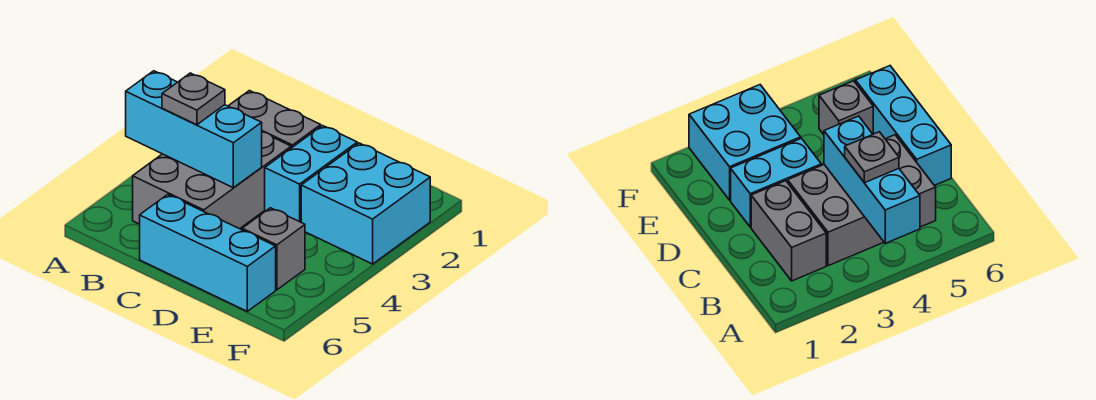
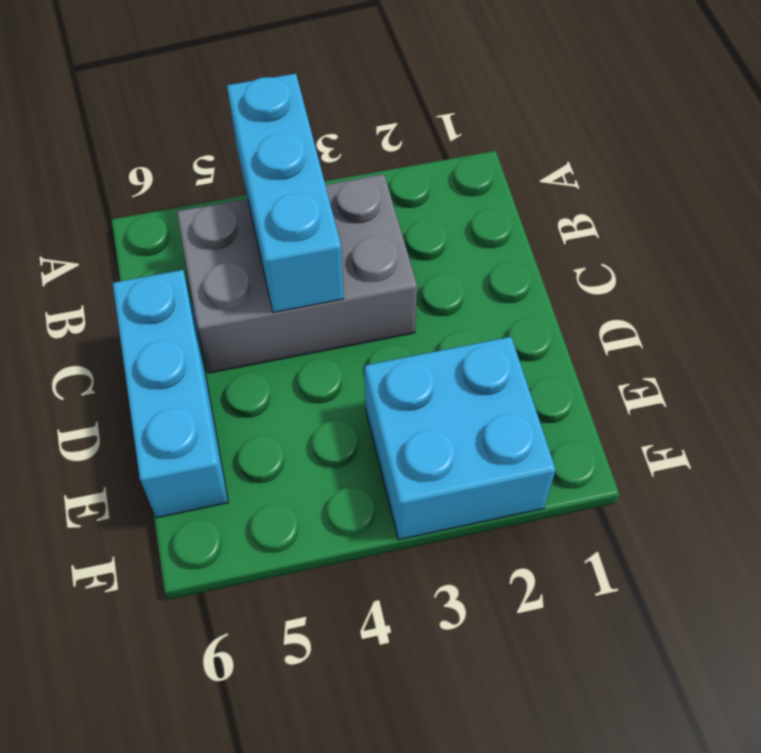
none -> grey brick B2:C2 level 1
none -> cyan brick D2:D3 level 1

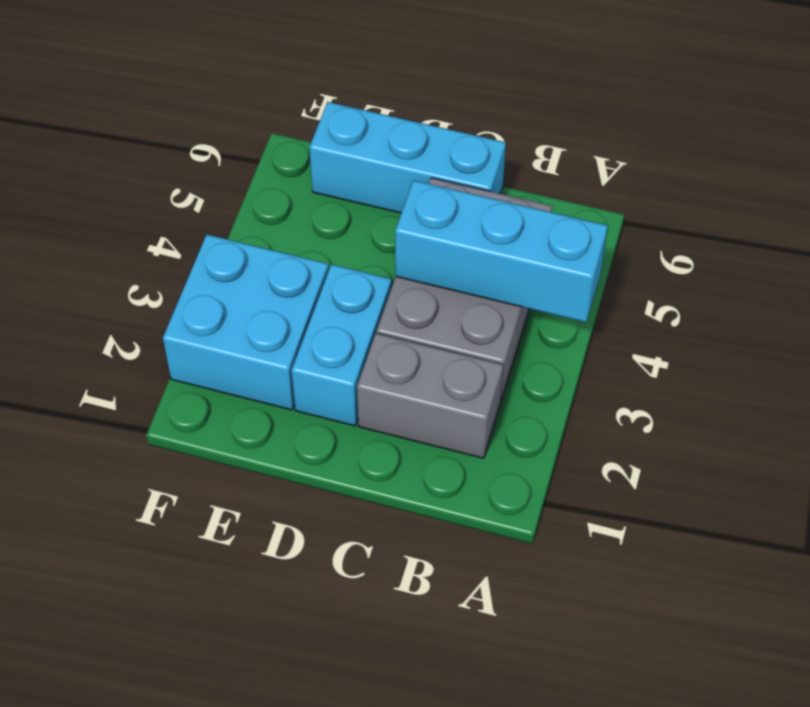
none -> grey brick E5 level 1
none -> grey plate B4 level 3

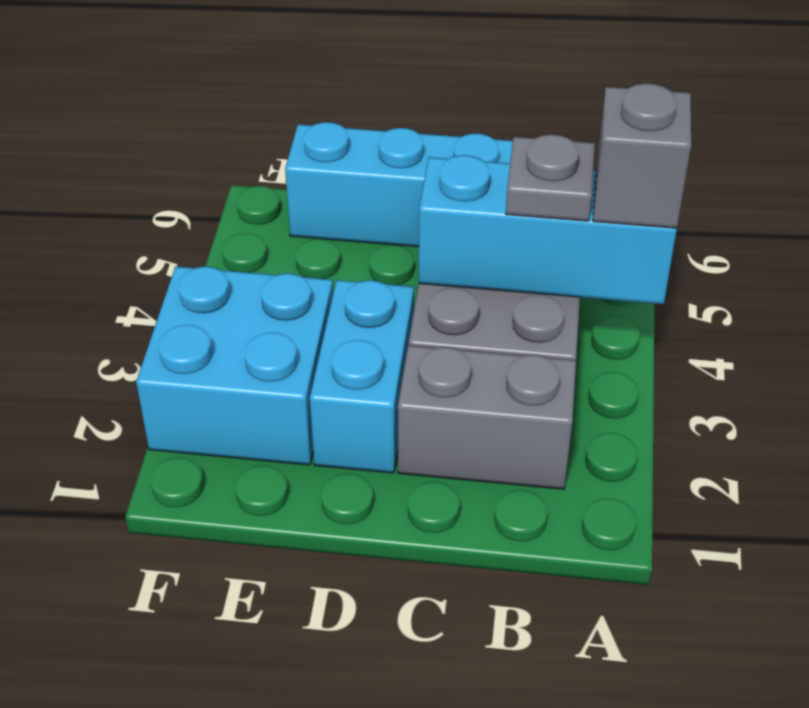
grey brick A4 level 3 -> grey brick E5 level 1

